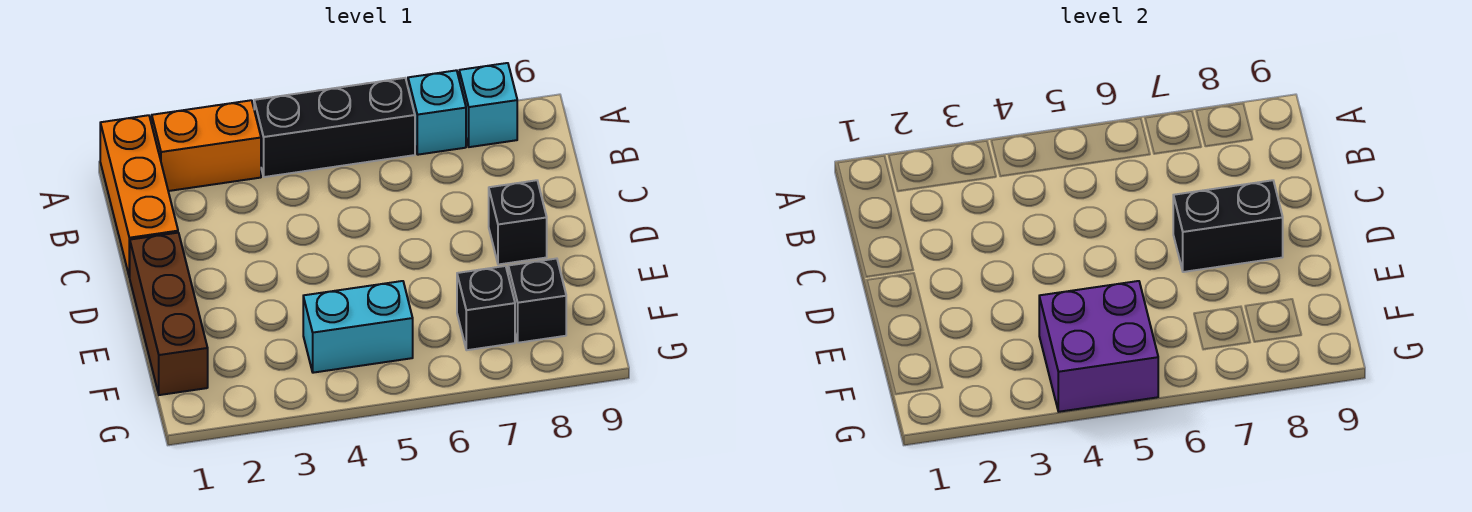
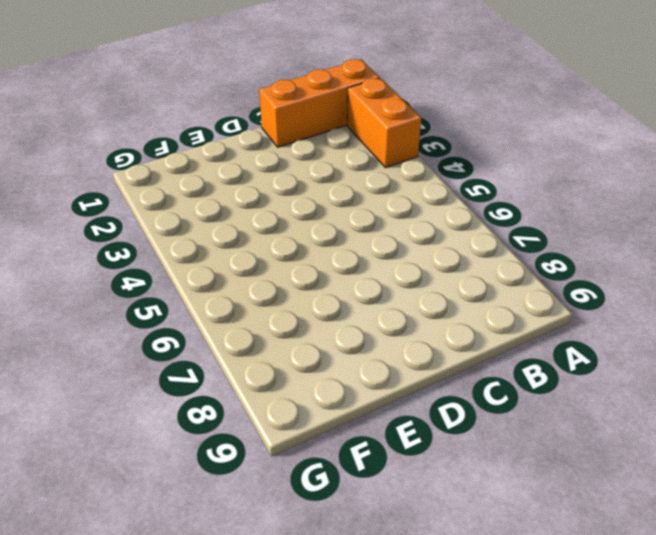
none -> black brick A4:A6 level 1
none -> cyan brick A7 level 1
none -> cyan brick A8 level 1

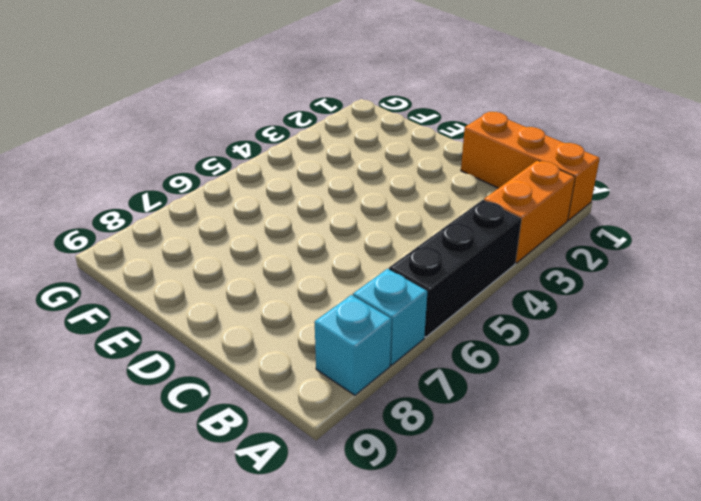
none -> brown brick D1:F1 level 1
none -> black brick D8 level 1
none -> cyan brick F4:F5 level 1

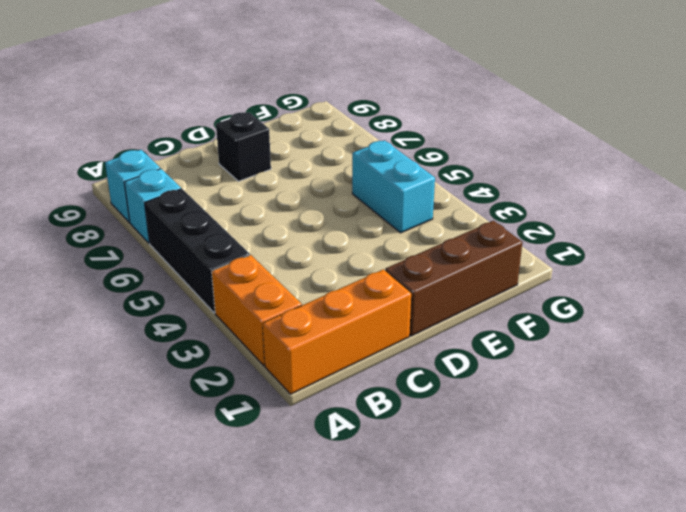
none -> black brick F7 level 1
none -> black brick F8 level 1
none -> black brick D7:D8 level 2

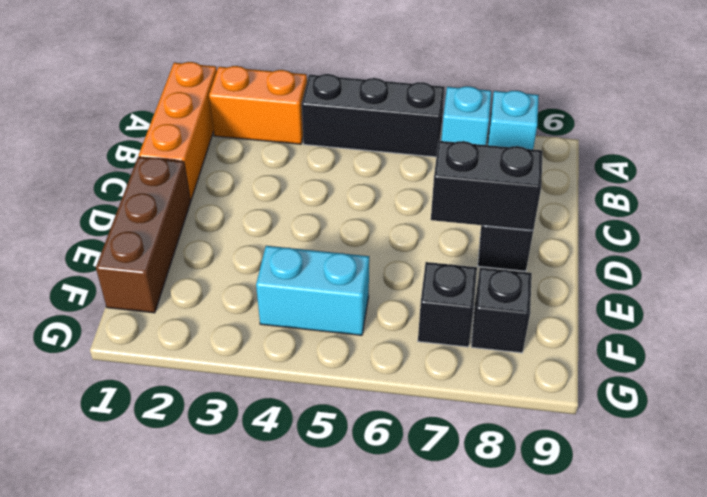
none -> purple brick F4:G5 level 2

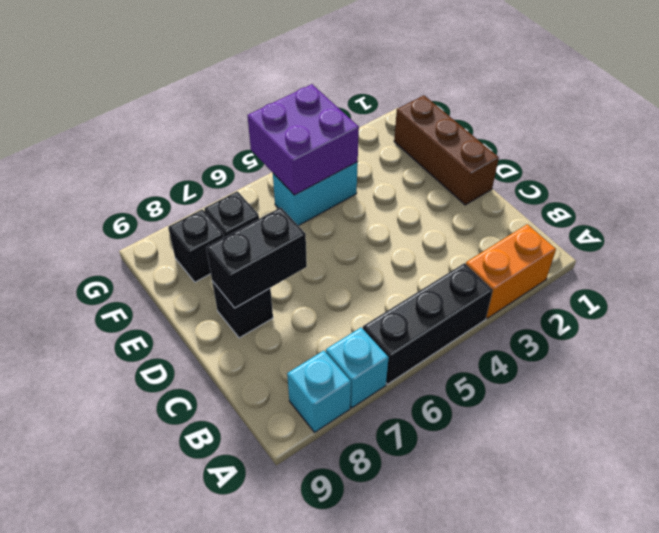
none -> orange brick A1:C1 level 1

